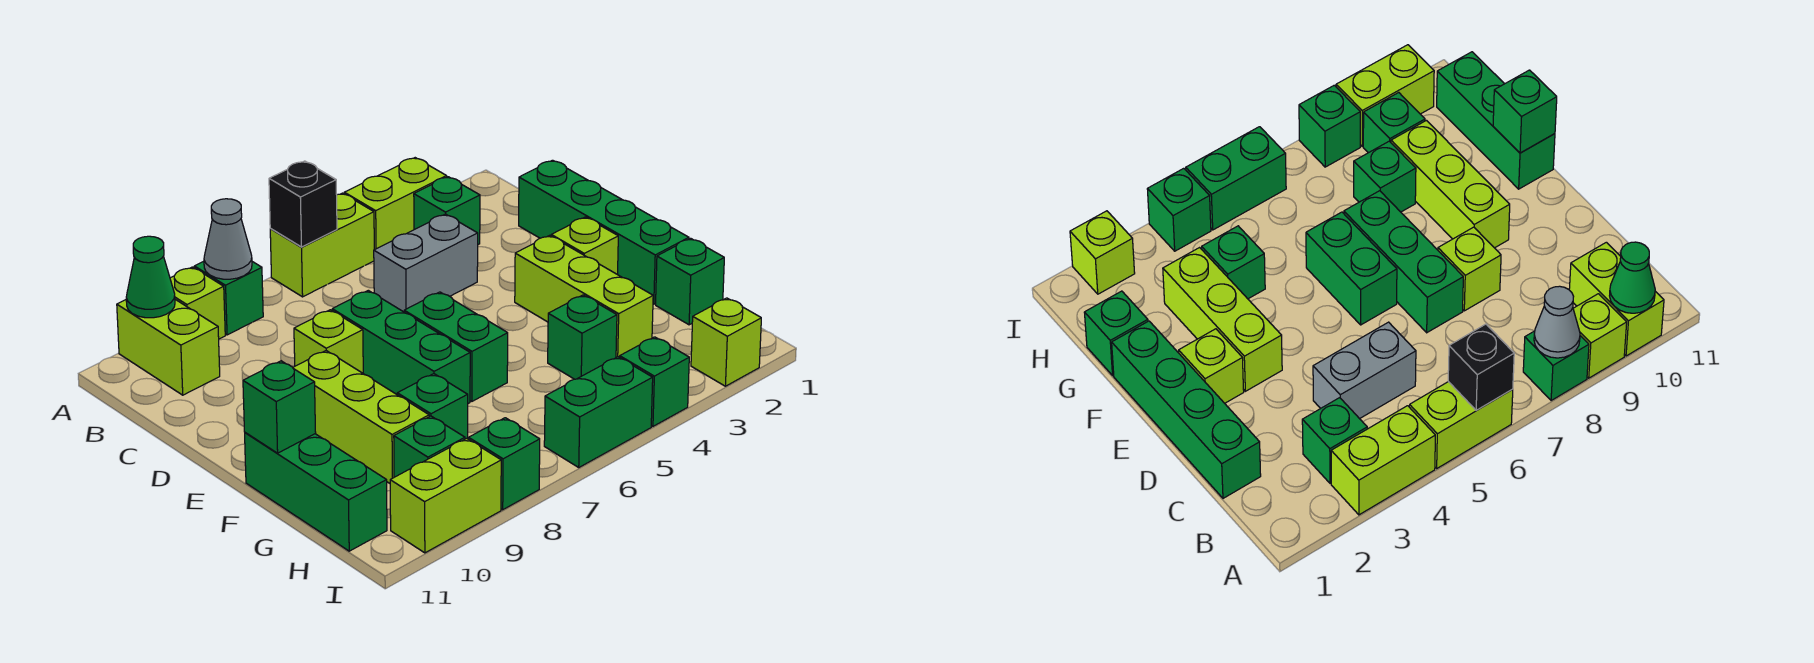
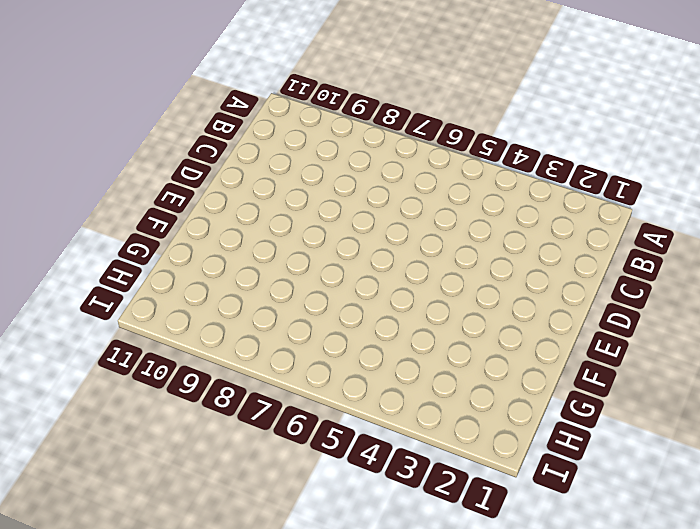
none -> lime brick A3:A4 level 1
none -> lime brick A5:A6 level 1
none -> green brick A8 level 1

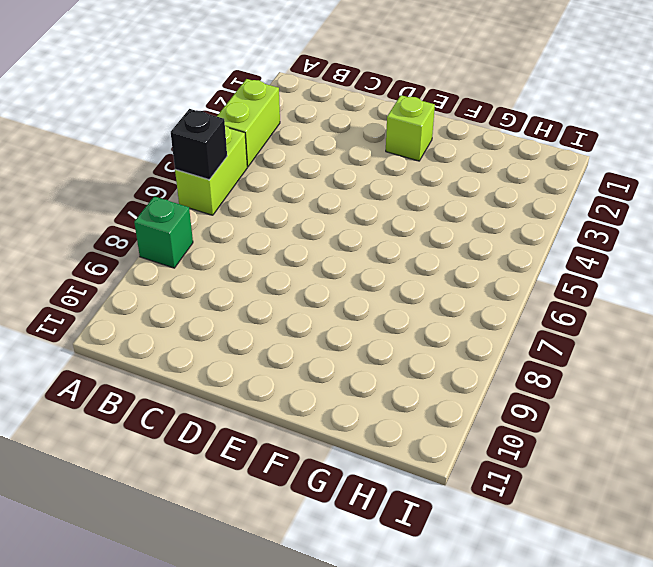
none -> lime brick A9 level 1
none -> lime brick A10:B10 level 1
none -> green brick B3 level 1

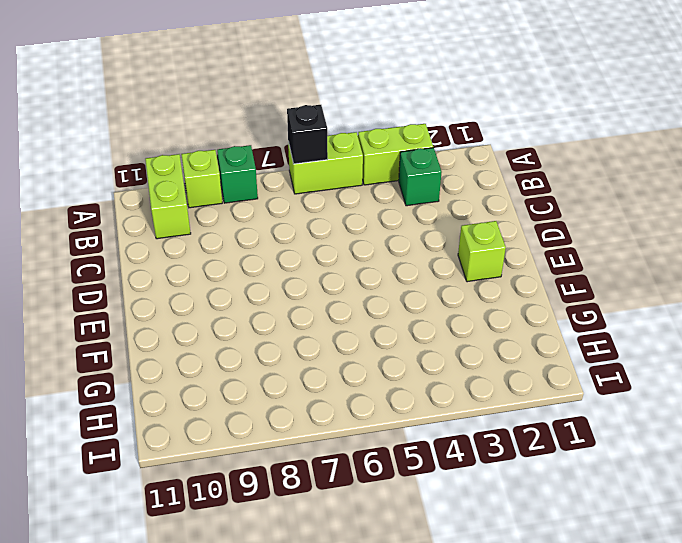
none -> green brick C1:F1 level 1
none -> grey brick C4:C5 level 1
none -> green brick D7:F7 level 1

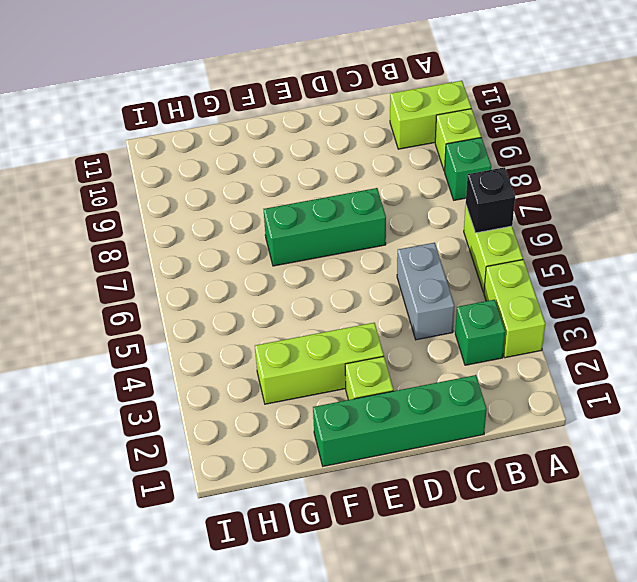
none -> lime brick D8 level 1
none -> green brick E6:F6 level 1
none -> lime brick E9:G9 level 1

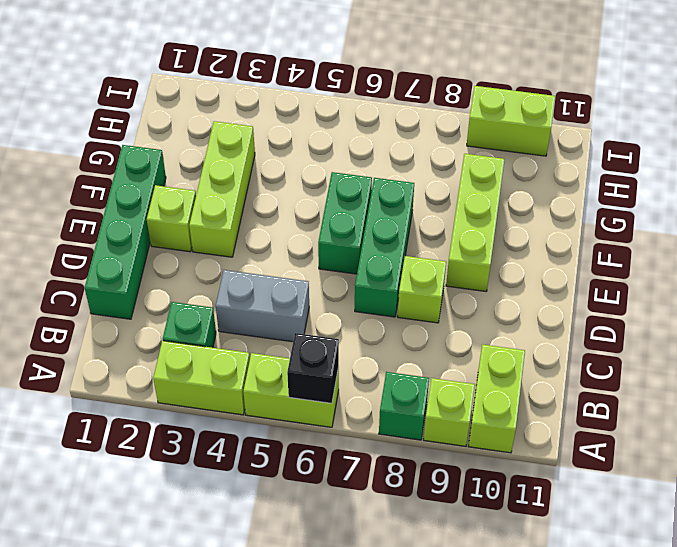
none -> green brick F11:H11 level 1
none -> green brick G1 level 1
none -> green brick G4 level 1

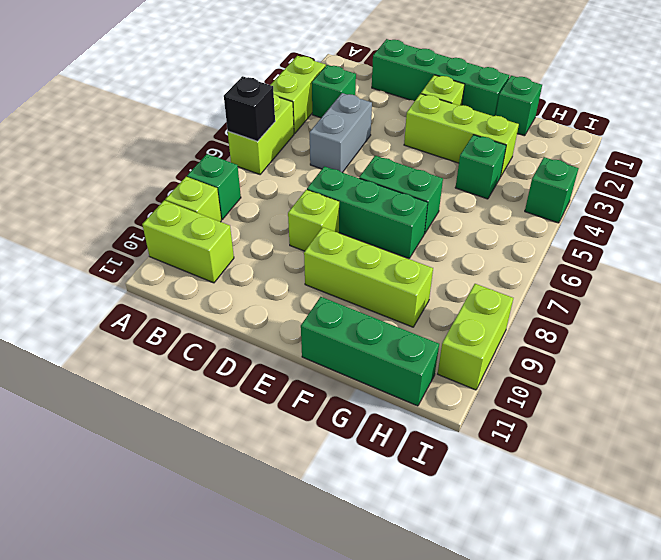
none -> green brick G8 level 1
none -> green brick H9 level 1
none -> lime brick I2 level 1

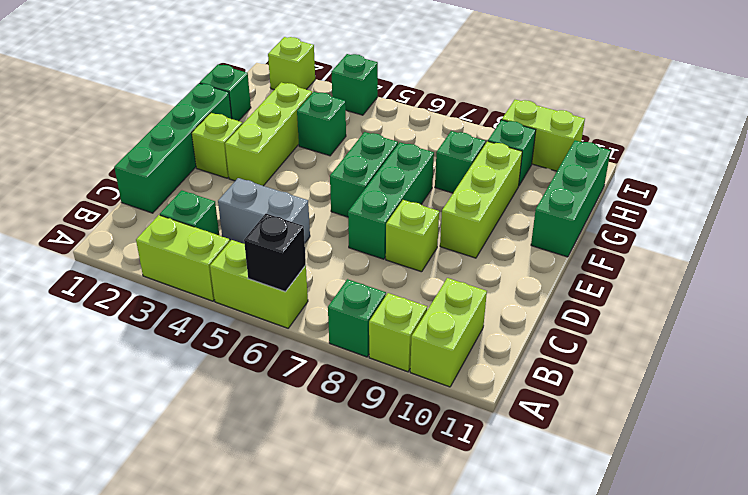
none -> green brick I5:I6 level 1
none -> green brick I8 level 1
none -> grey cone A8 level 2

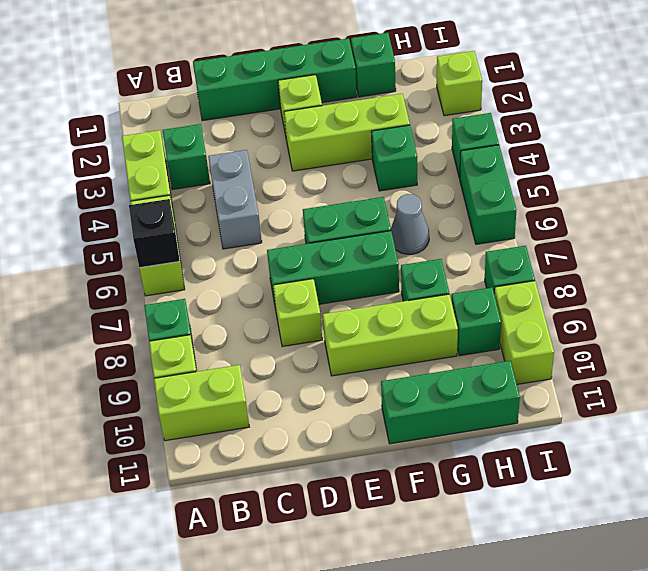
grey cone G6 level 1 -> grey cone A8 level 2
none -> green cone A10 level 2
none -> green brick F11 level 2

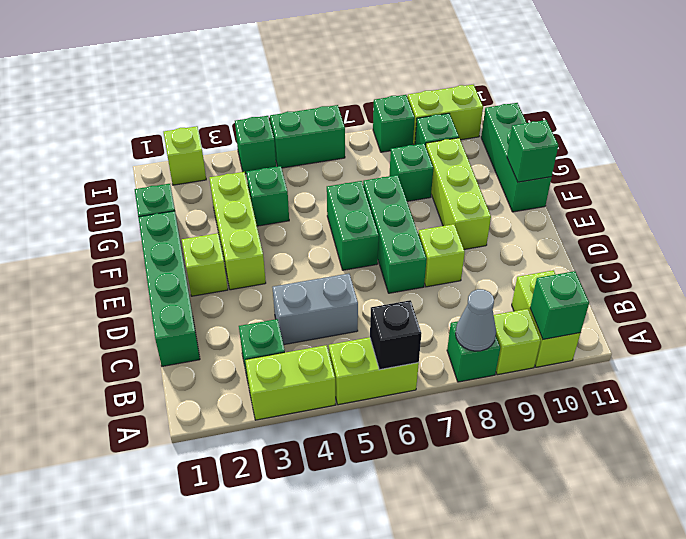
green brick A10 level 2 -> green cone A10 level 2

